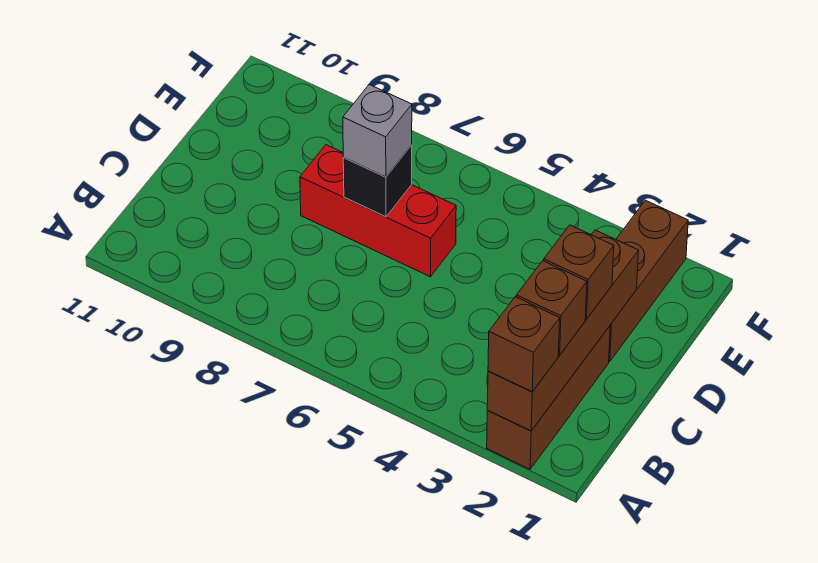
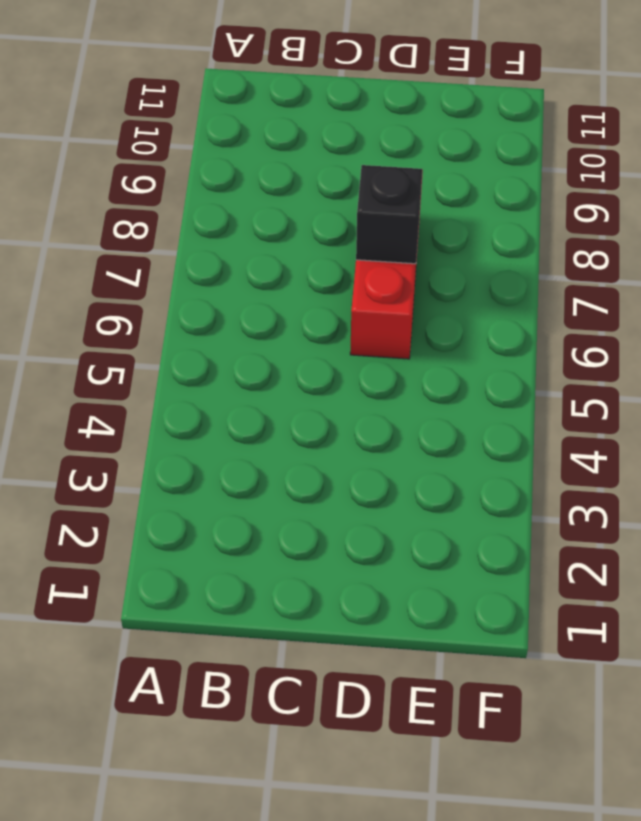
none -> brown brick A2:C2 level 1
none -> brown brick D2:F2 level 1

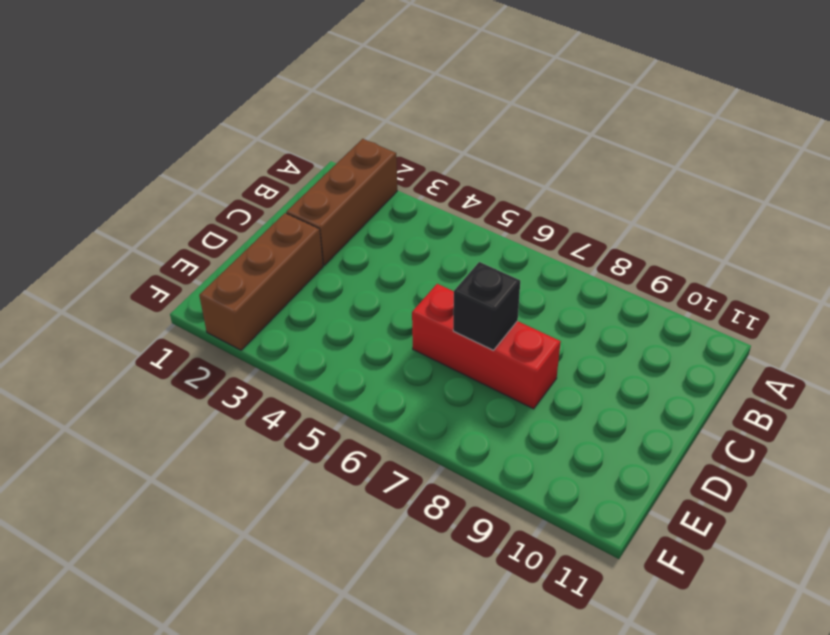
none -> brown brick A2:D2 level 2
none -> brown brick A2 level 3

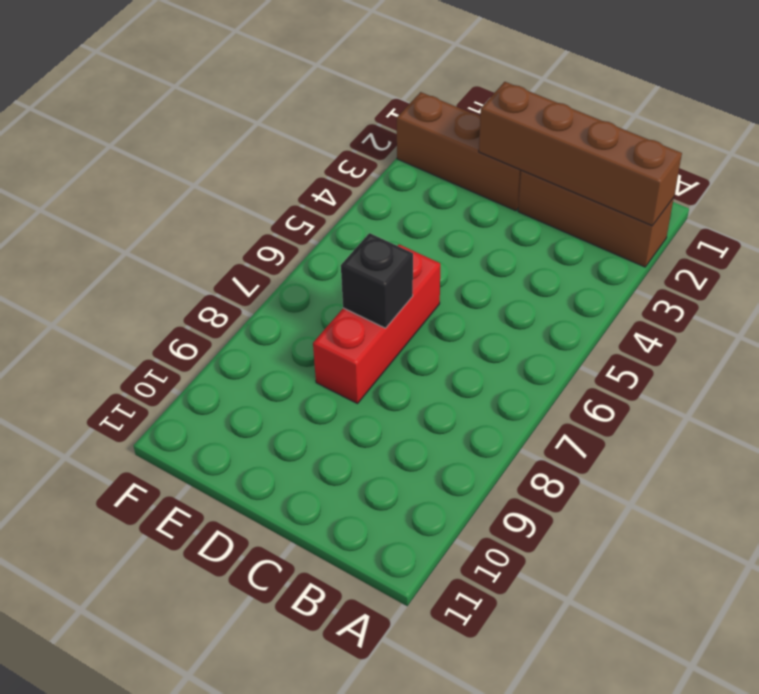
none -> brown brick A2 level 3
none -> brown brick B2 level 3

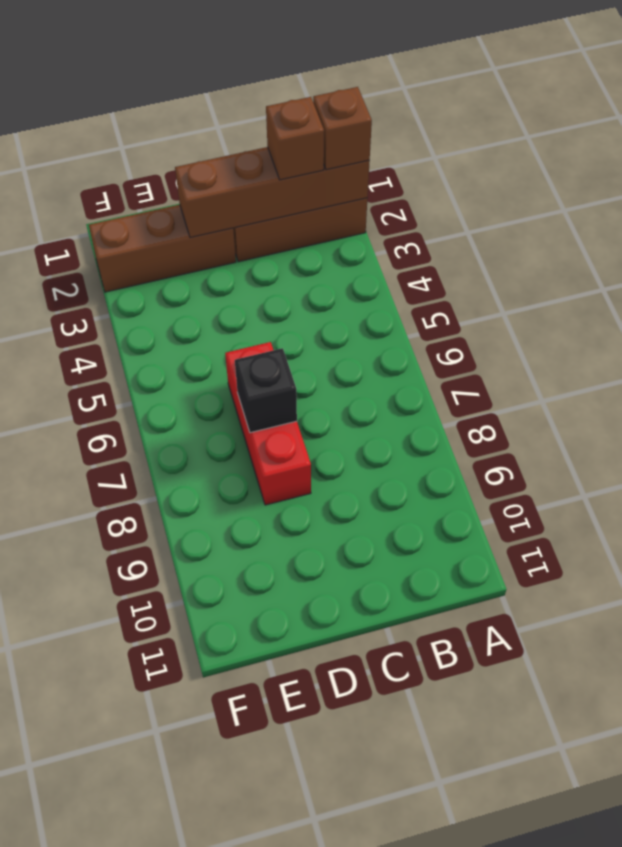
none -> brown brick C2 level 3
none -> grey brick D7 level 3

